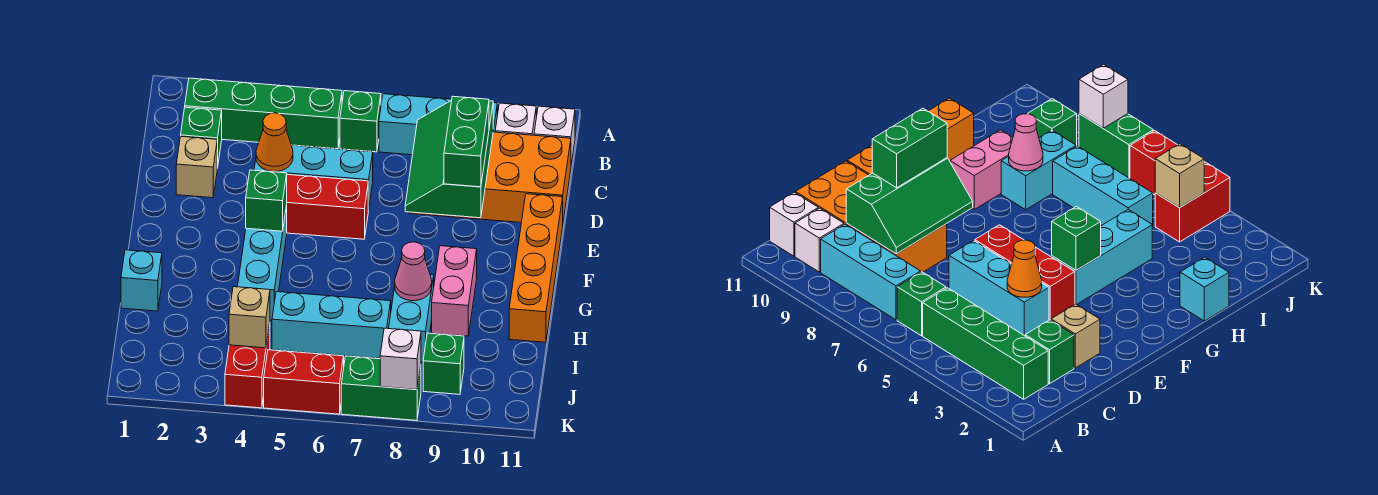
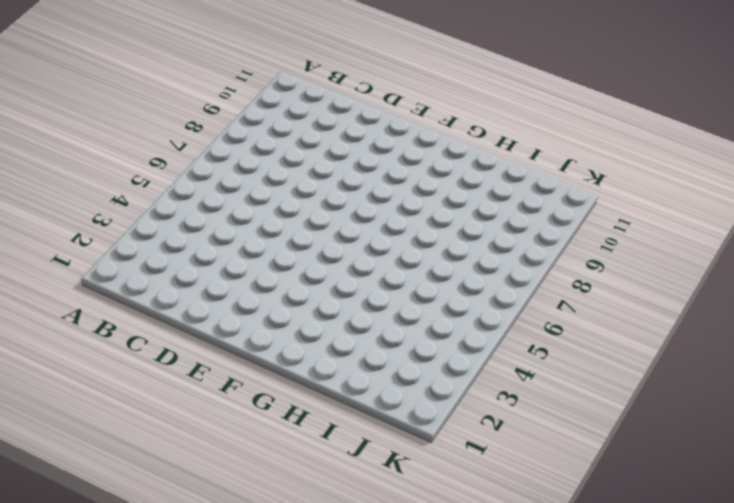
none -> green brick B2:B5 level 1
none -> green brick B6 level 1
none -> cyan brick B7:B9 level 1

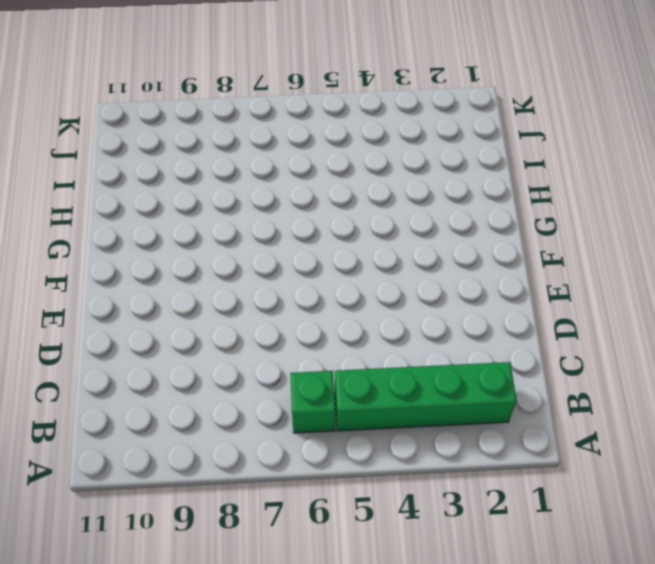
none -> cyan brick B7:B9 level 1
none -> white brick B10 level 1
none -> white brick B11 level 1

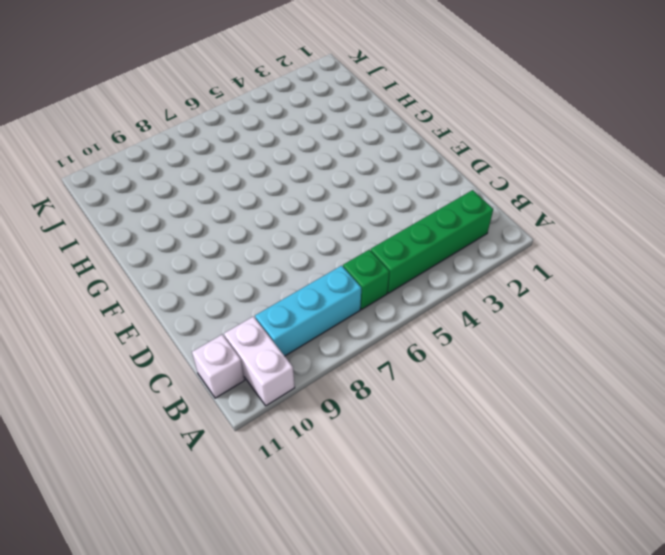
white brick A10:B10 level 1 -> white brick B10 level 1
none -> green brick C2 level 1
none -> orange brick C8:D11 level 1
none -> tan brick D2 level 1

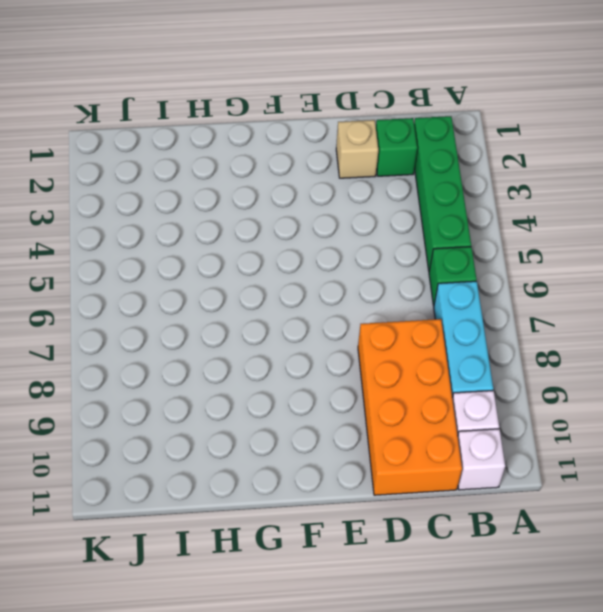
none -> cyan brick D4:D6 level 1
none -> red brick E4:E6 level 1
none -> orange brick E11:H11 level 1

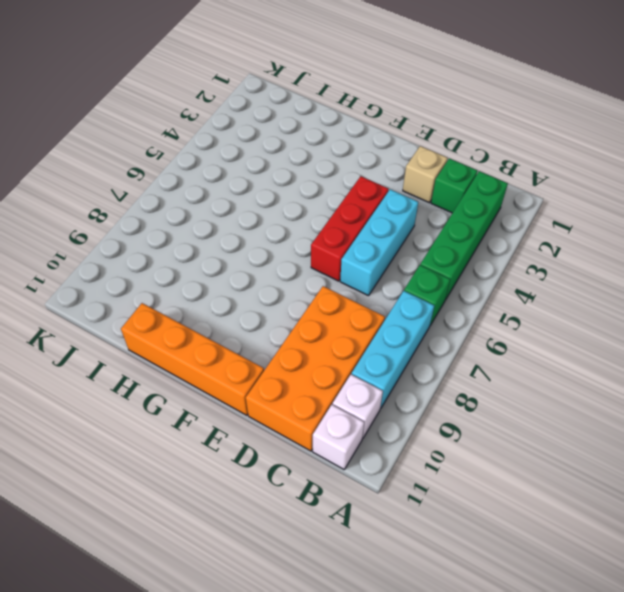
none -> cyan brick F4:H4 level 1
none -> pink brick G9:H9 level 1
none -> cyan brick H1 level 1

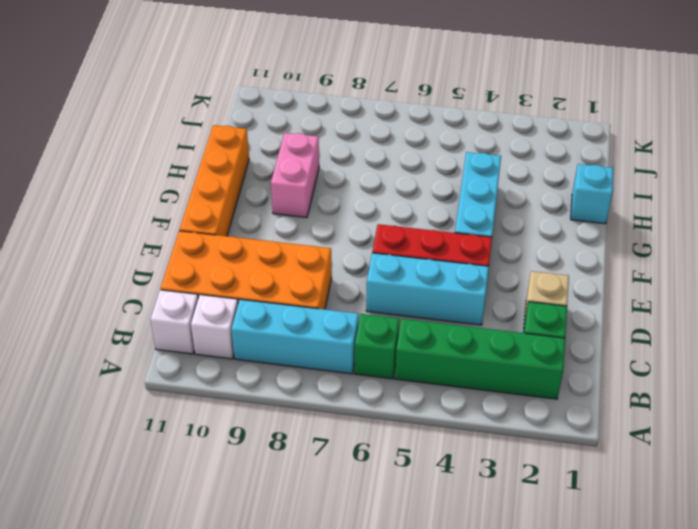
none -> cyan brick H8:I8 level 1
none -> cyan brick I5:I7 level 1
none -> red brick J4:K4 level 1

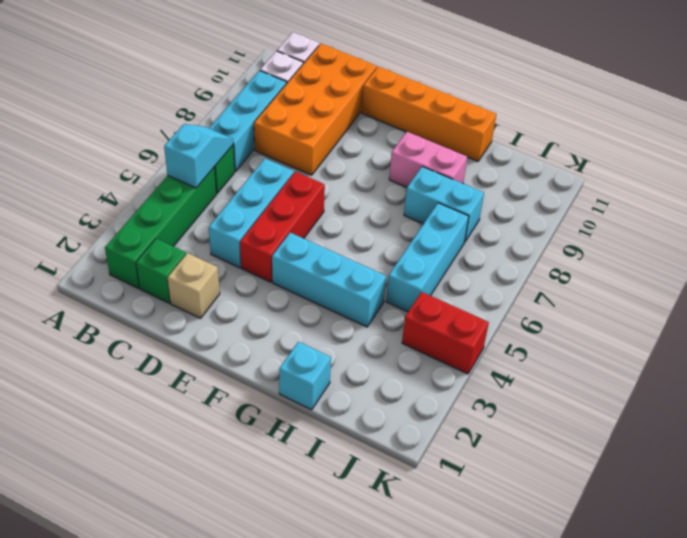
cyan slope B5:B6 level 2 top 5 -> none
none -> green brick J9 level 1
none -> red brick K5:K6 level 1
none -> green brick K7:K8 level 1

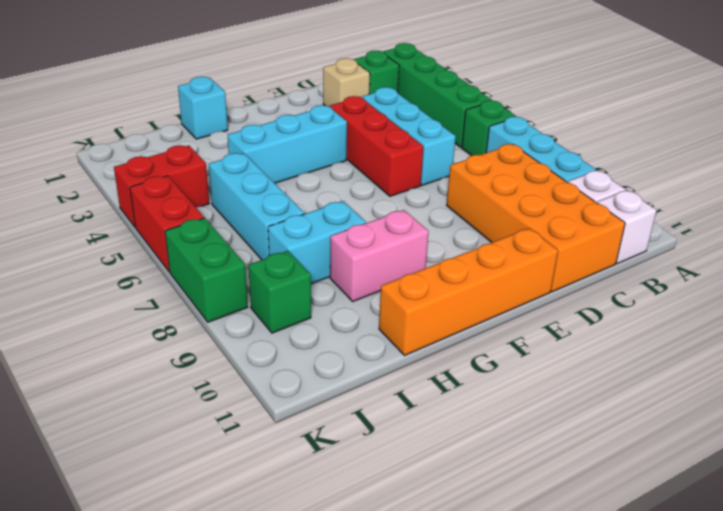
none -> green slope C8:E9 level 2 top 9
none -> orange cone D4 level 2
none -> green brick F4 level 2

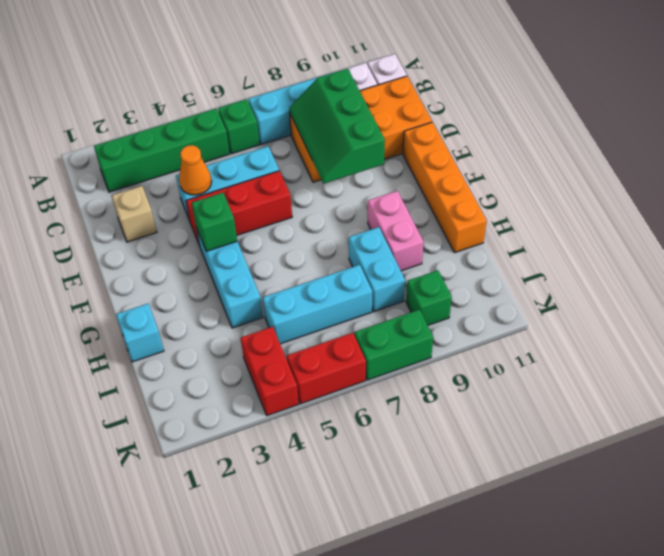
none -> green brick C2 level 1
none -> pink cone H8 level 2
none -> tan brick J4 level 2

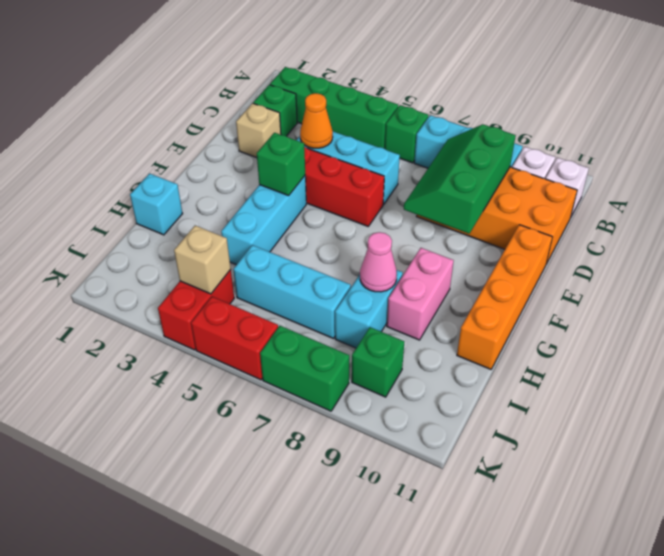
none -> white brick K8 level 2
none -> green brick D9:E9 level 3

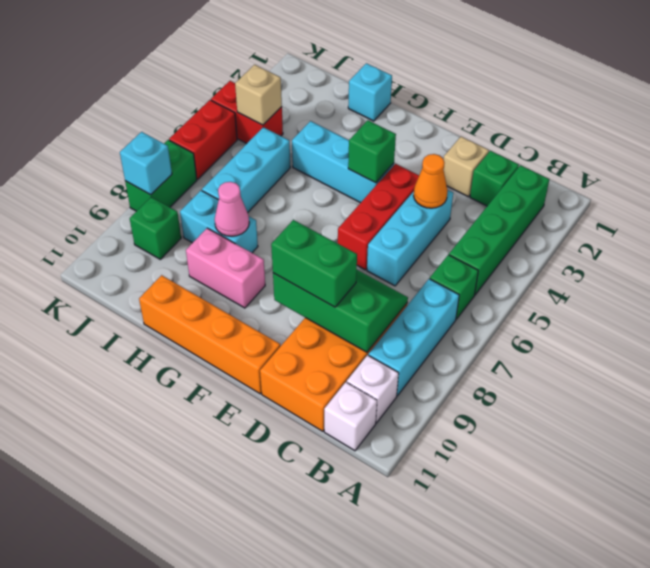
cyan brick K8 level 2 -> white brick K8 level 2

